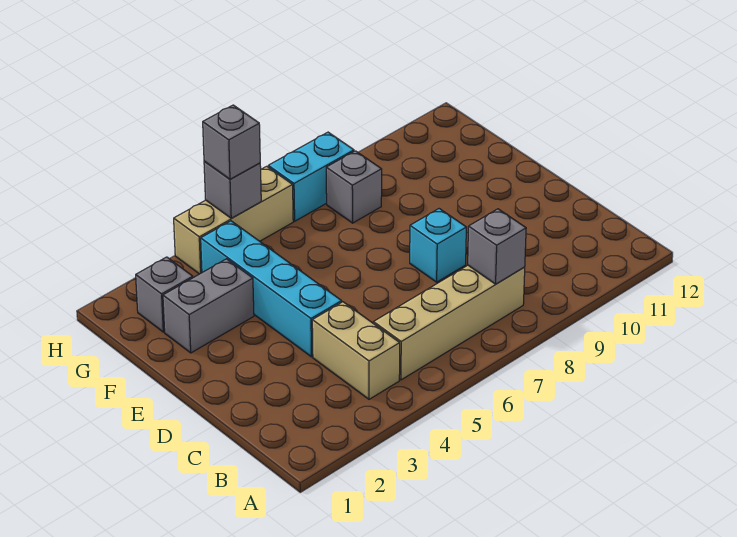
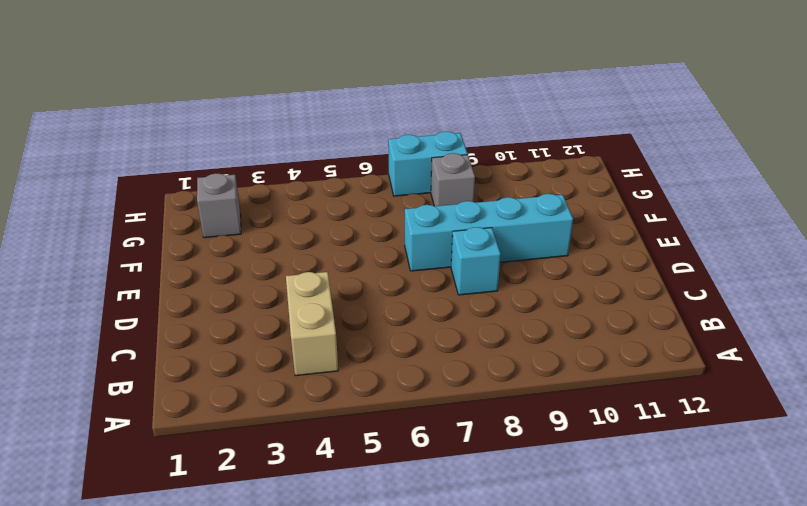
cyan brick E7:E10 level 1 -> cyan brick D4:G4 level 1
none -> tan brick B5:B8 level 1
none -> grey brick F2:F3 level 1
none -> tan brick H4:H6 level 1

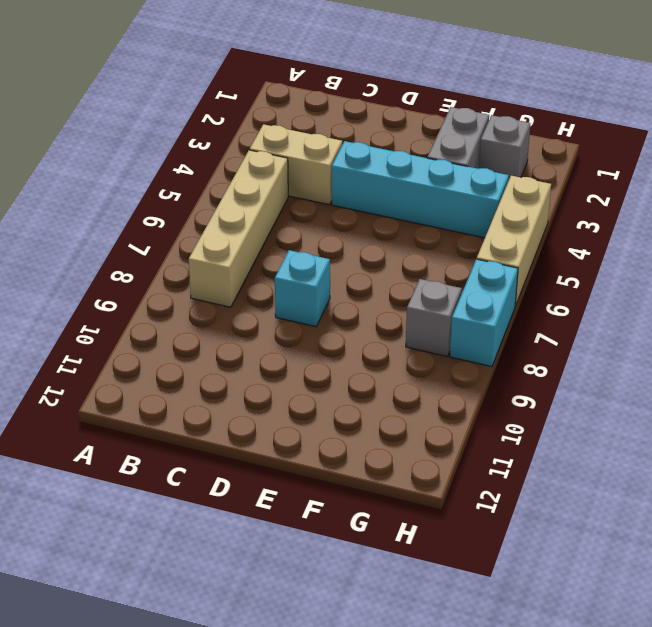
none -> grey brick B8 level 2
none -> grey brick H5 level 2
none -> grey brick H5 level 3

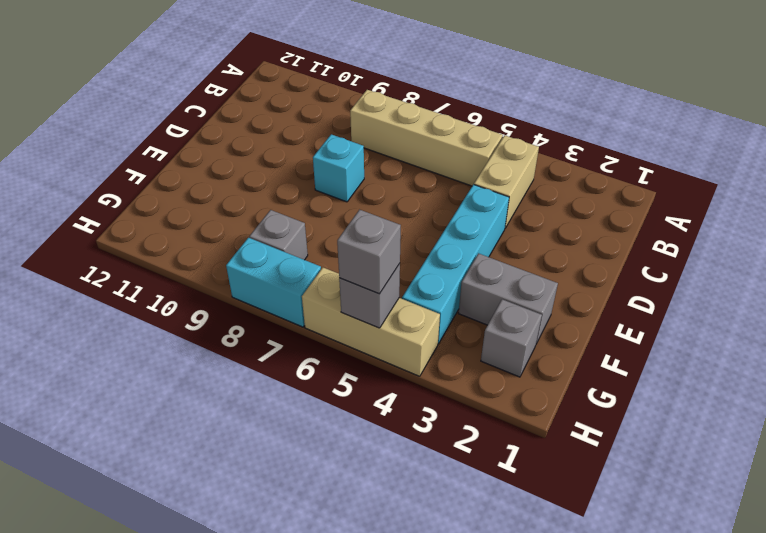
none -> grey brick B8 level 2

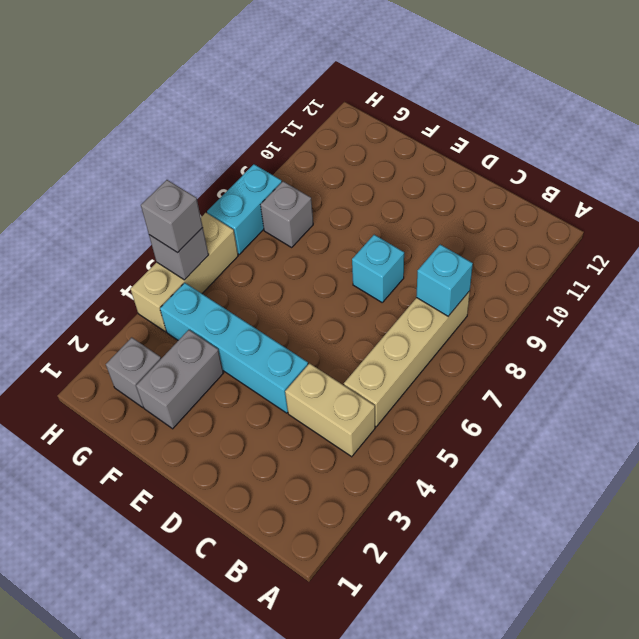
cyan brick B8 level 2 -> grey brick B8 level 2

